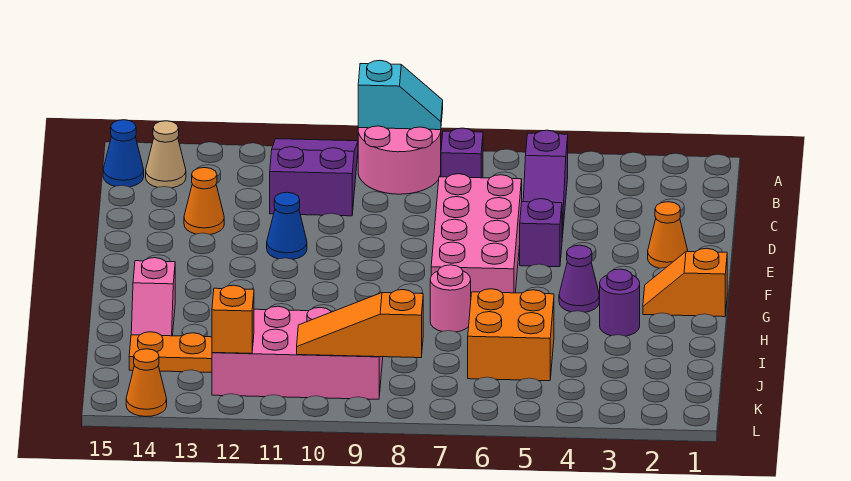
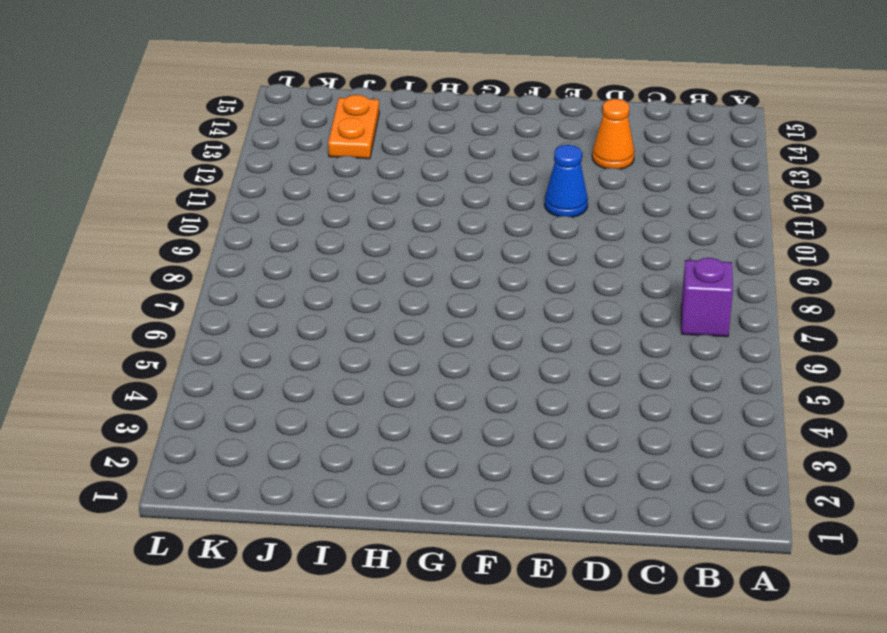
none -> pink round brick A8:B9 level 1
none -> purple slope A10:C11 level 1 top C
none -> purple slope B5:D5 level 1 top B

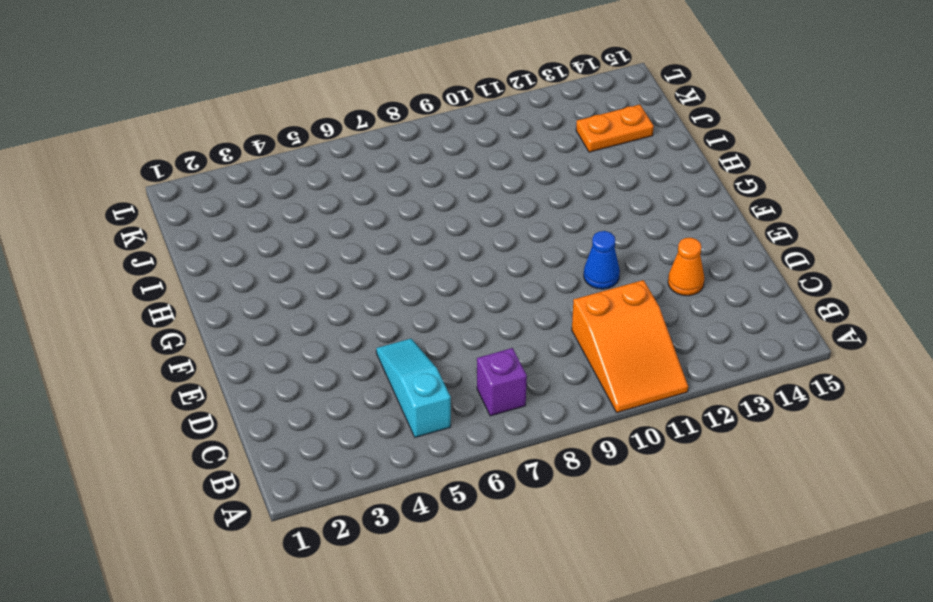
orange slope A10:C11 level 1 top C -> purple slope A10:C11 level 1 top C
cyan slope B5:D5 level 1 top B -> purple slope B5:D5 level 1 top B
none -> pink round brick A8:B9 level 1
none -> tan cone B14 level 1
none -> blue cone B15 level 1

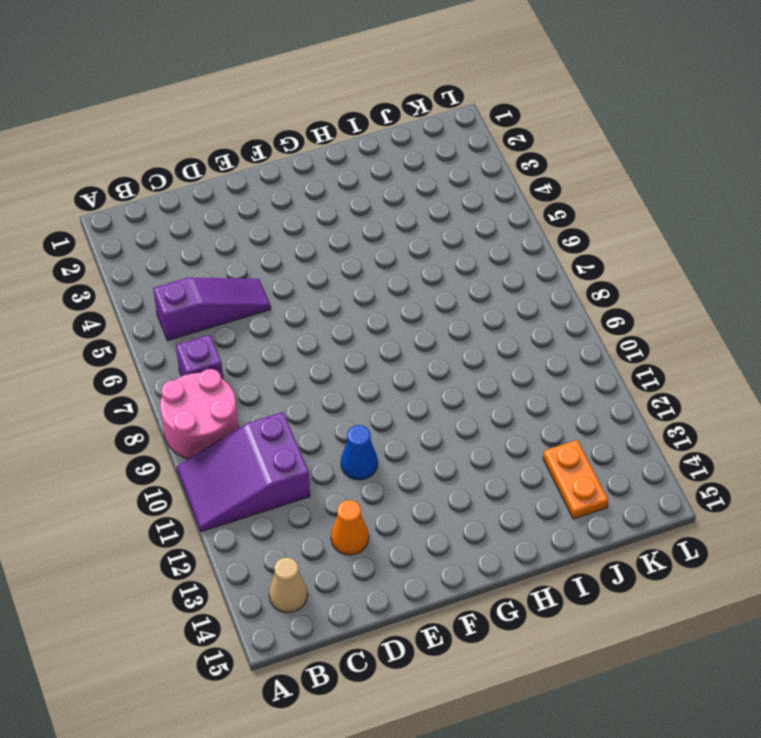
none -> blue cone B15 level 1
none -> pink brick D6:G7 level 1
none -> orange cone E2 level 1

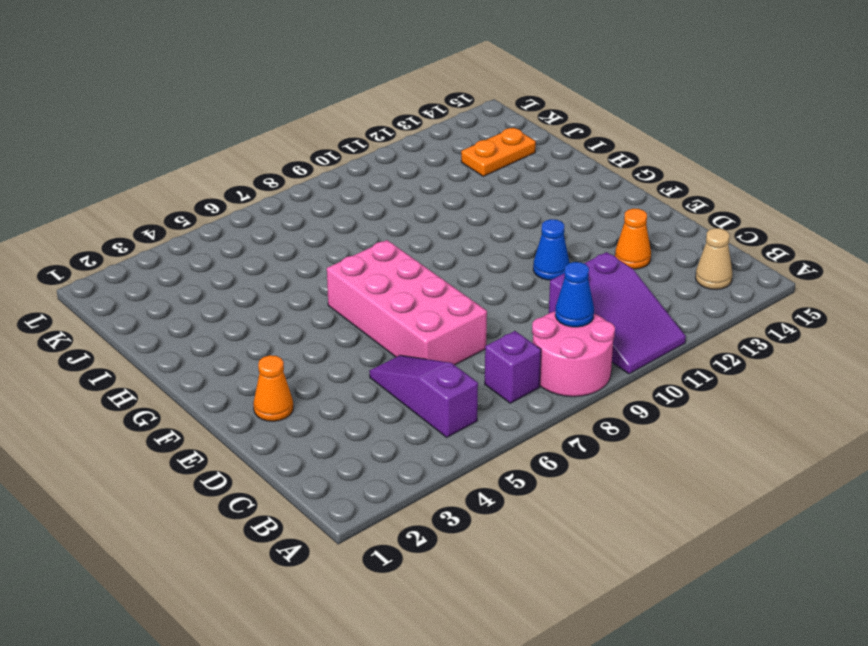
blue cone B9 level 2 -> blue cone B15 level 1
none -> purple brick E5 level 1
none -> orange slope G1:G2 level 1 top 1
none -> purple cone G4 level 1

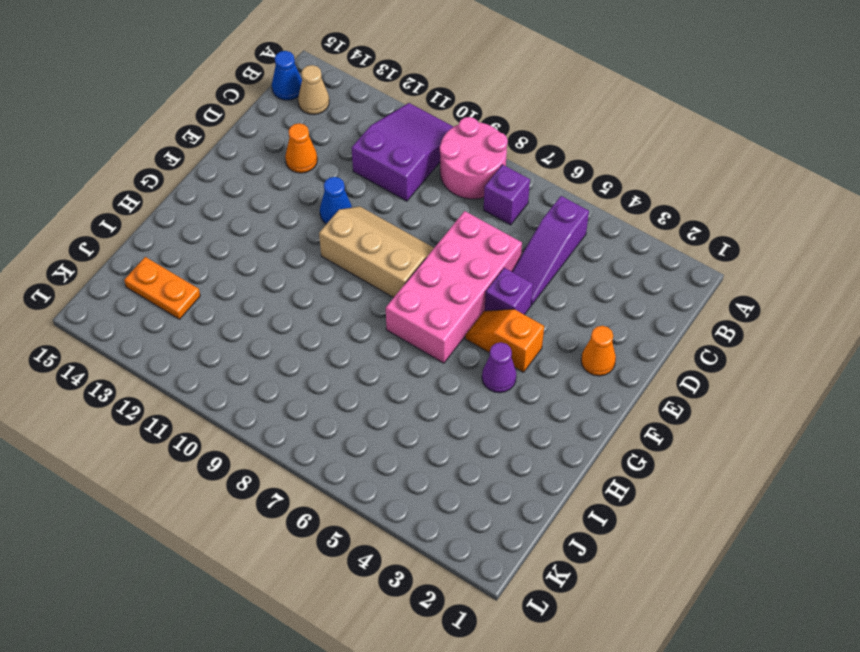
tan slope E8:F10 level 1 top F -> none
orange slope F4:F5 level 1 top 4 -> orange slope G1:G2 level 1 top 1
none -> purple round brick H3 level 1
none -> pink round brick H7 level 1
none -> pink slope H14:I14 level 1 top H

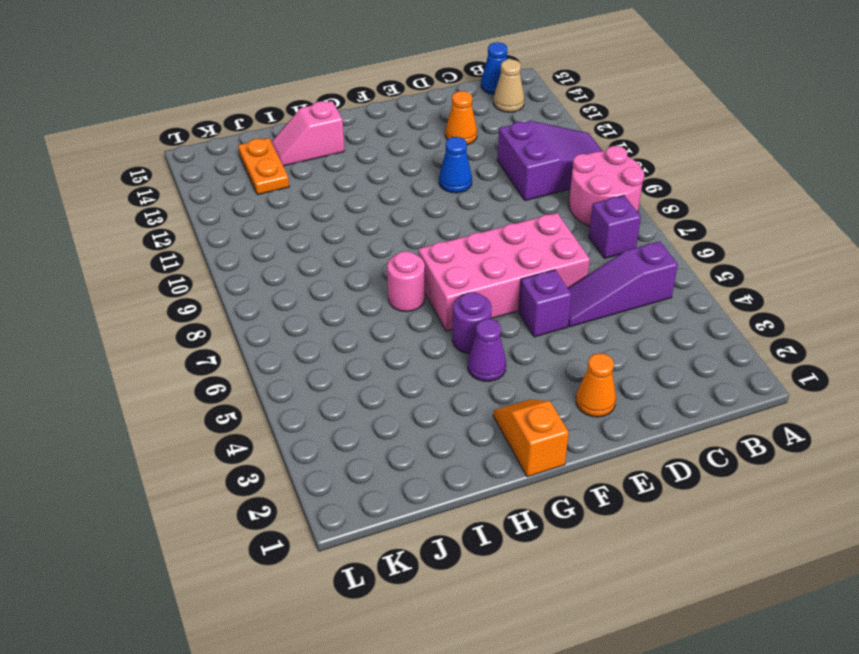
purple round brick G5 level 1 -> purple round brick H3 level 1
none -> orange brick I5:J6 level 1
none -> pink brick J9:K12 level 1
none -> orange cone L14 level 1

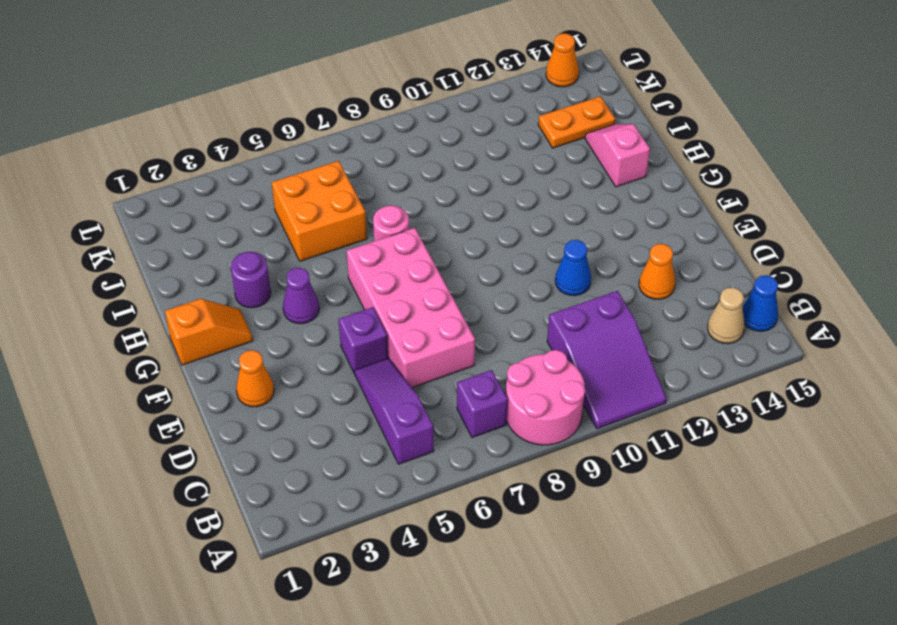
none -> pink brick J9:K12 level 1
none -> cyan slope A8:A9 level 2 top 9
none -> orange slope K8:K10 level 2 top 8

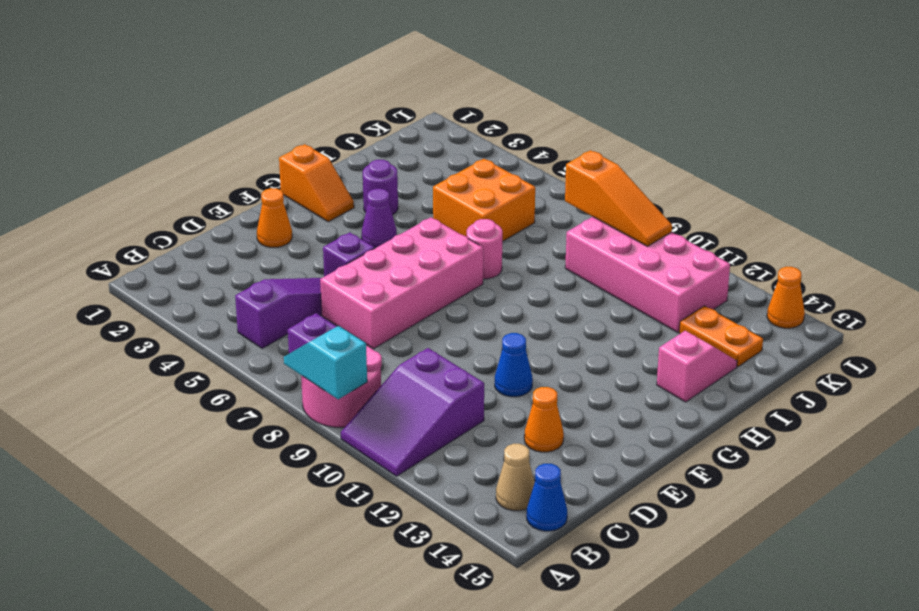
none -> orange brick K12 level 2

